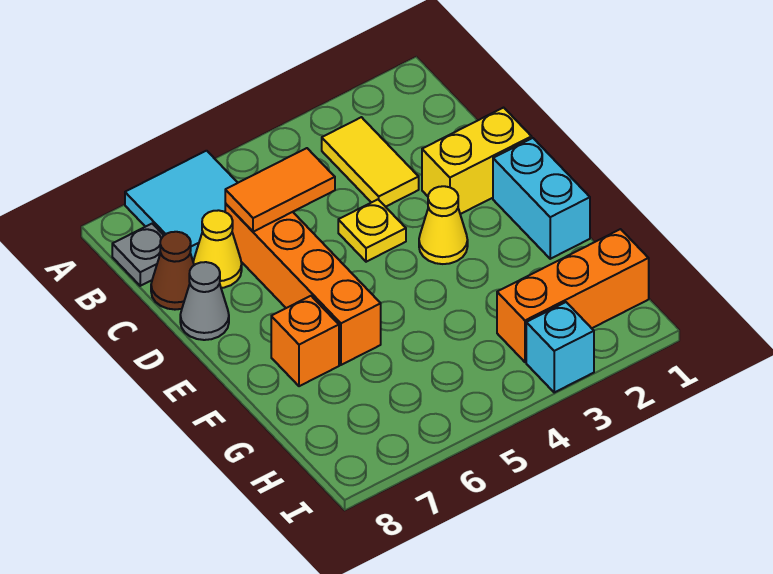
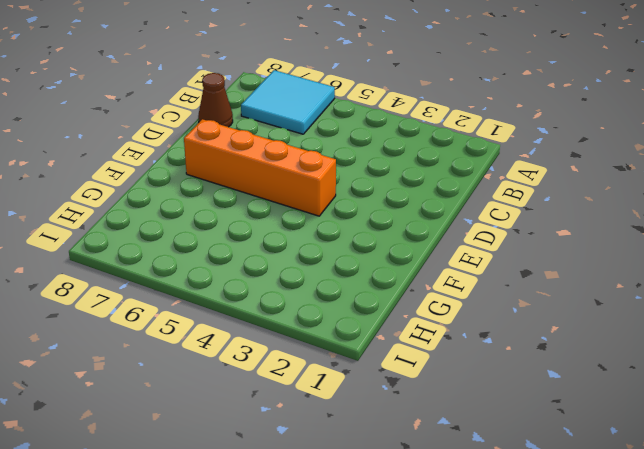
orange brick E4:E7 level 1 -> orange brick C6:F6 level 1
none -> yellow tile B3:C3 level 1
none -> grey plate B8 level 1
none -> yellow cone C7 level 1

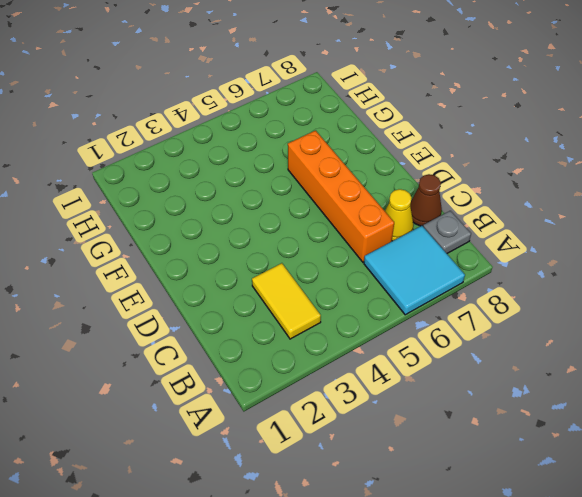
none -> yellow brick D1:D2 level 1
none -> yellow plate D4 level 1
none -> grey cone D8 level 1

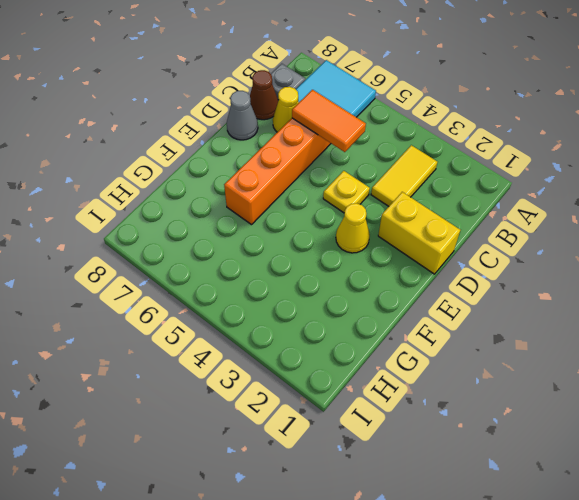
none -> cyan brick E1:F1 level 1
none -> orange brick F7 level 1
none -> orange brick H1:H3 level 1

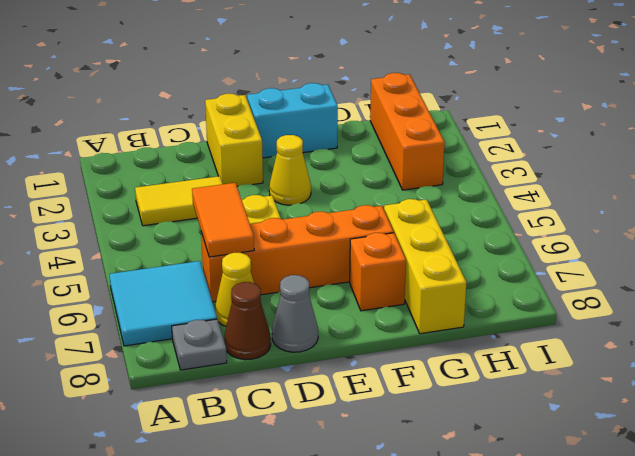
yellow brick G6:G8 level 1 -> none
none -> cyan brick I3 level 1

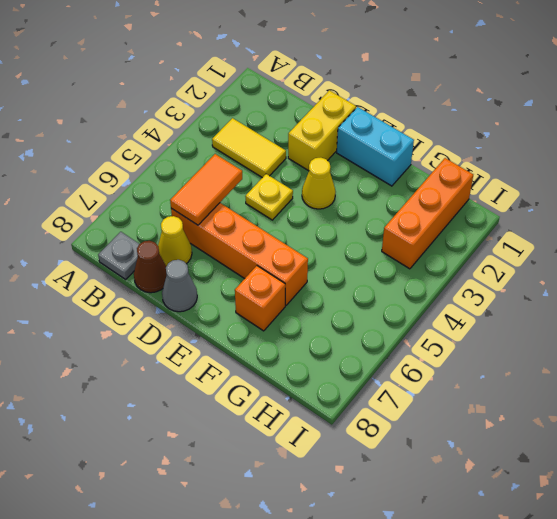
none -> cyan tile A6:B7 level 1
none -> cyan brick I3 level 1

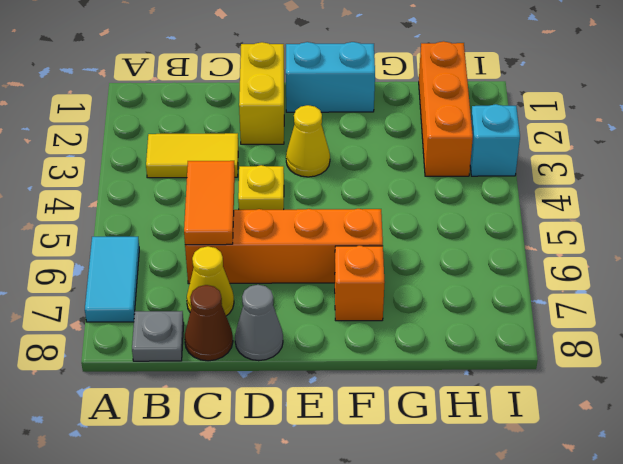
cyan tile A6:A7 level 1 -> cyan tile A6:B7 level 1

